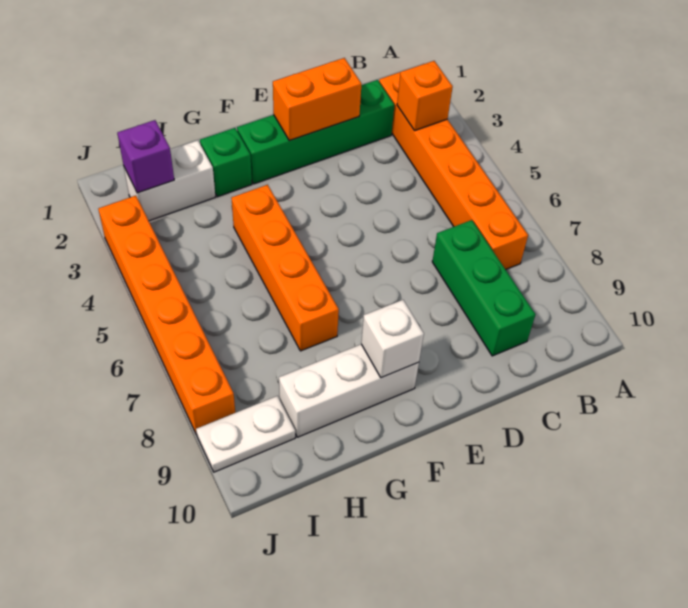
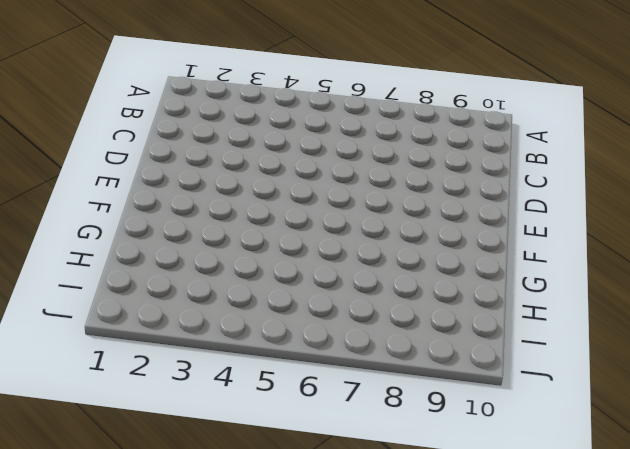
none -> orange brick B2:B7 level 1
none -> green brick C2:F2 level 1
none -> green brick C7:C9 level 1

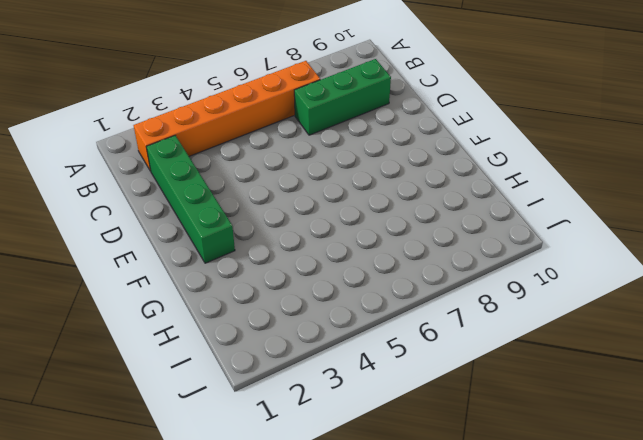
none -> white brick F9:H9 level 1
none -> green brick G2 level 1
none -> orange brick G4:G7 level 1

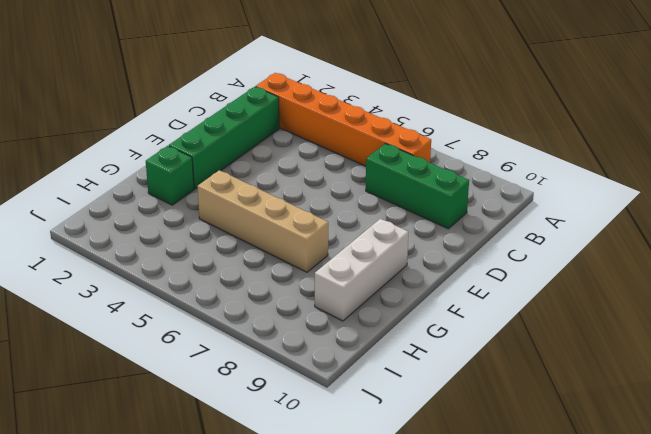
tan brick G4:G7 level 1 -> orange brick G4:G7 level 1
none -> white brick H2:I2 level 1
none -> white plate I9:J9 level 1
none -> orange brick J3:J8 level 1

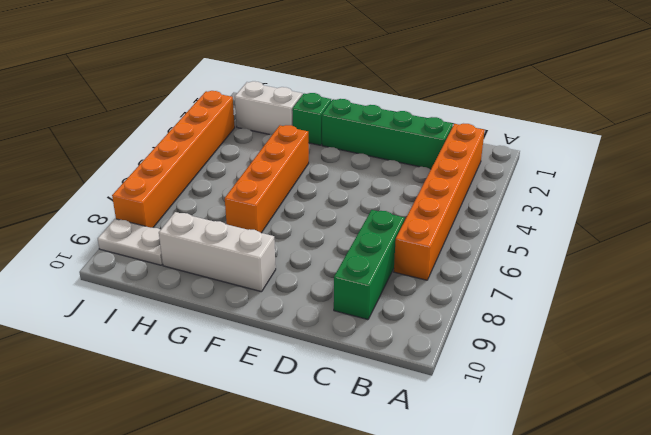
none -> orange brick B3 level 2
none -> orange brick D2:E2 level 2
none -> white brick F9 level 2

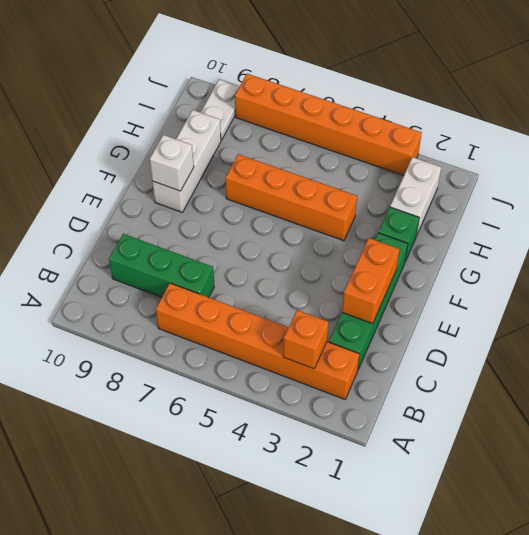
none -> purple brick I2 level 2

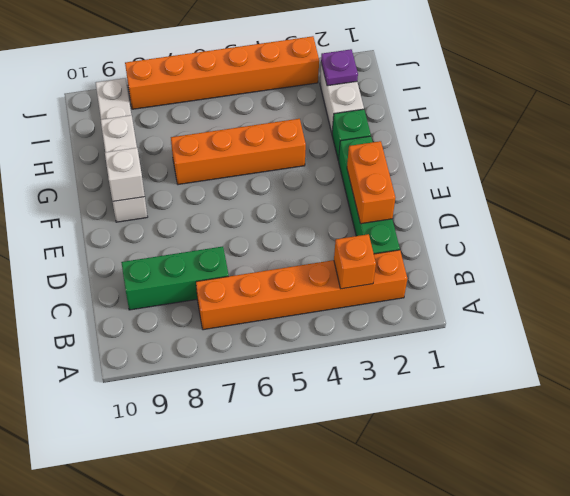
purple plate I2 level 2 -> purple brick I2 level 2

